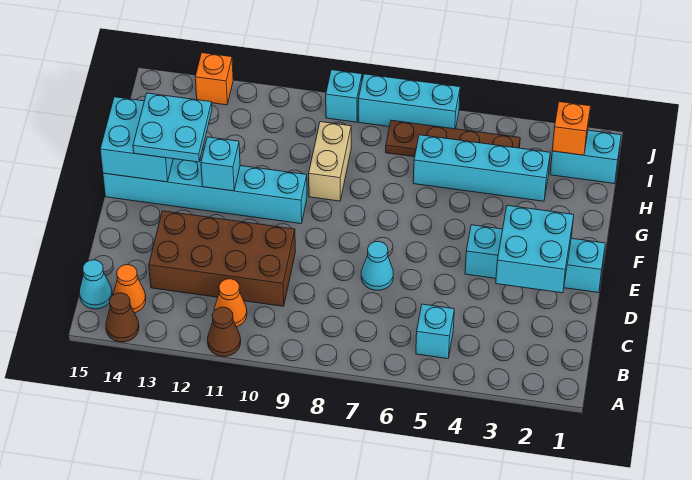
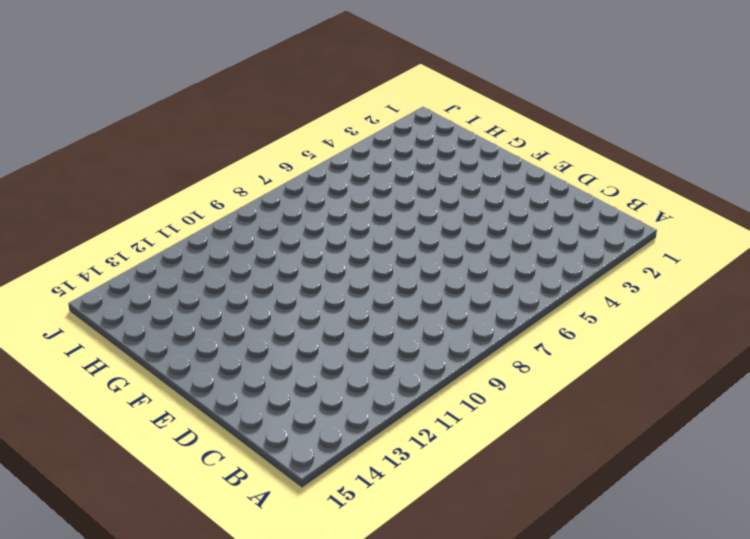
none -> brown cone A11 level 1
none -> brown cone A14 level 1
none -> cyan brick B5 level 1

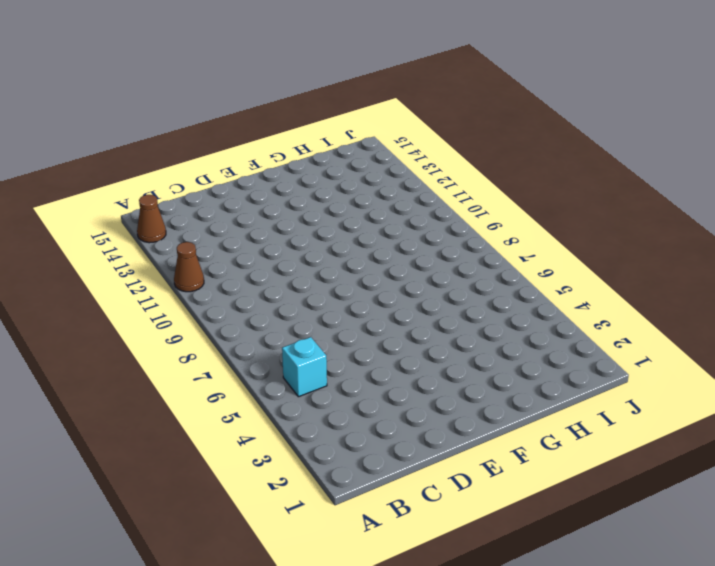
none -> orange cone B11 level 1
none -> orange cone B14 level 1
none -> cyan cone B15 level 1

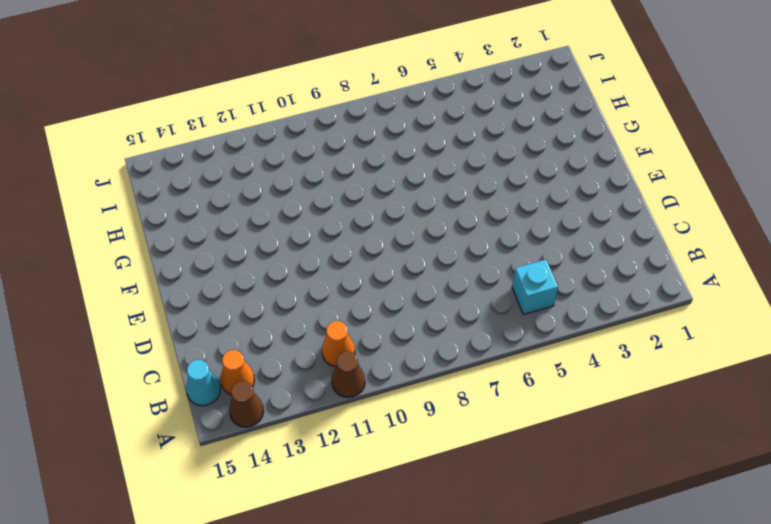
none -> brown brick C10:D13 level 1
none -> cyan cone D7 level 1
none -> cyan brick E1:E4 level 1

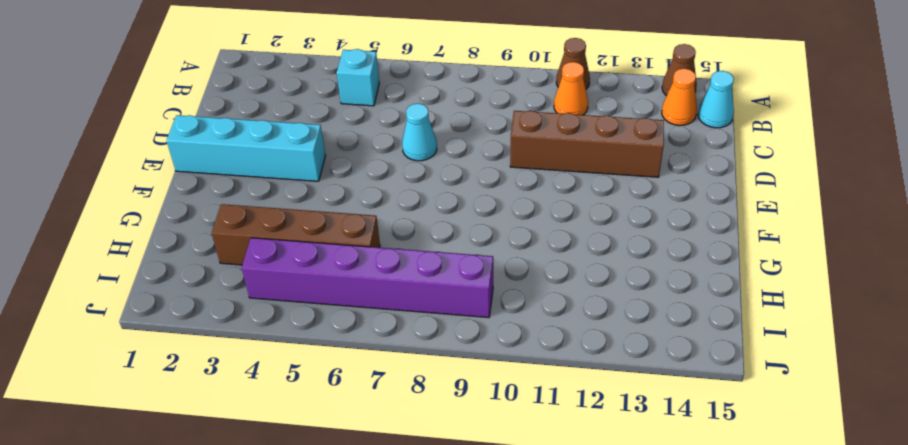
brown brick D10:D13 level 1 -> brown brick C10:D13 level 1
brown brick H3:H6 level 1 -> cyan brick H3:H6 level 1
purple brick I4:I9 level 1 -> brown plate I4:I7 level 1
none -> cyan brick F10:F15 level 1
none -> tan brick G9:H9 level 1
none -> cyan brick I1:I2 level 1

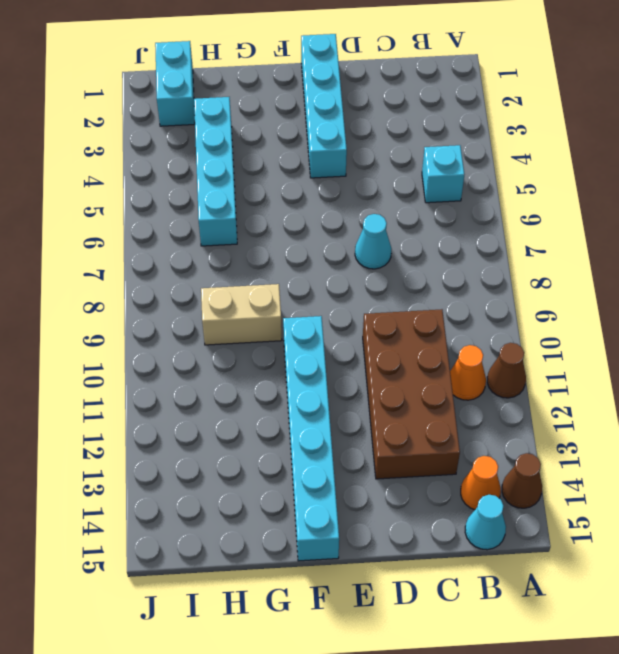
none -> brown plate I4:I7 level 1
none -> cyan brick J6:J8 level 1
none -> cyan brick J9 level 1

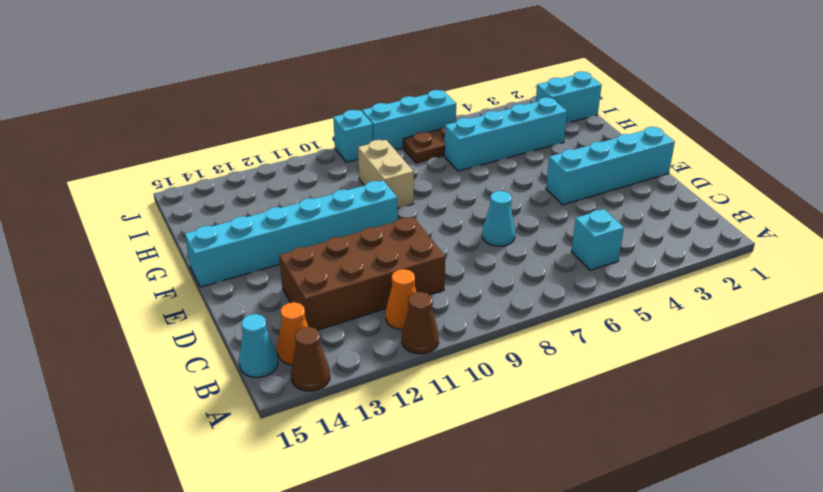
none -> orange brick J13 level 1
none -> cyan brick D2:E3 level 2
none -> cyan brick F12 level 2

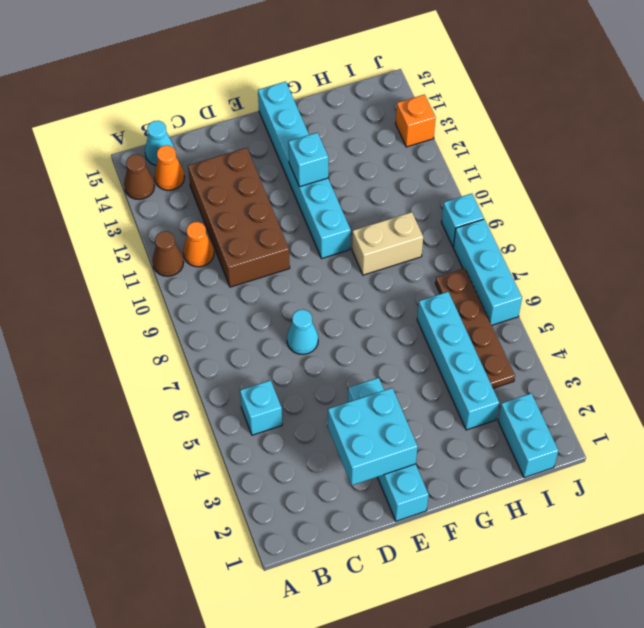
none -> cyan brick F14:G15 level 2
none -> orange brick I2 level 2
none -> cyan plate F13:G14 level 3

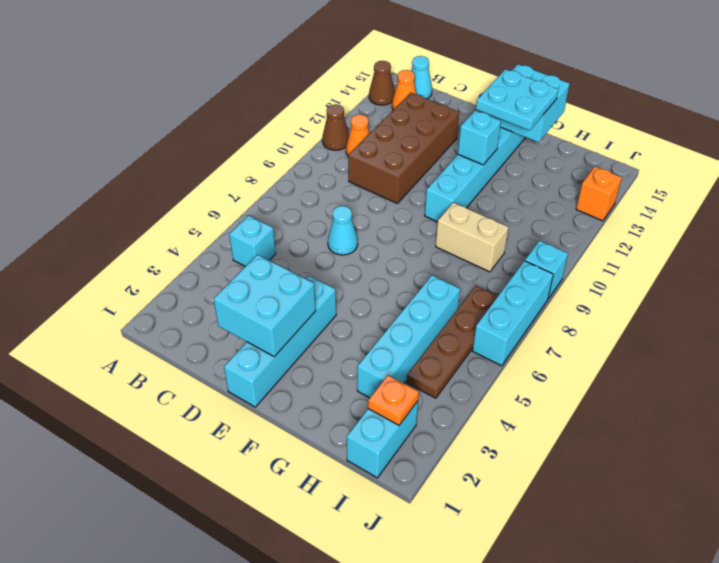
orange plate I2 level 2 -> orange brick I2 level 2

